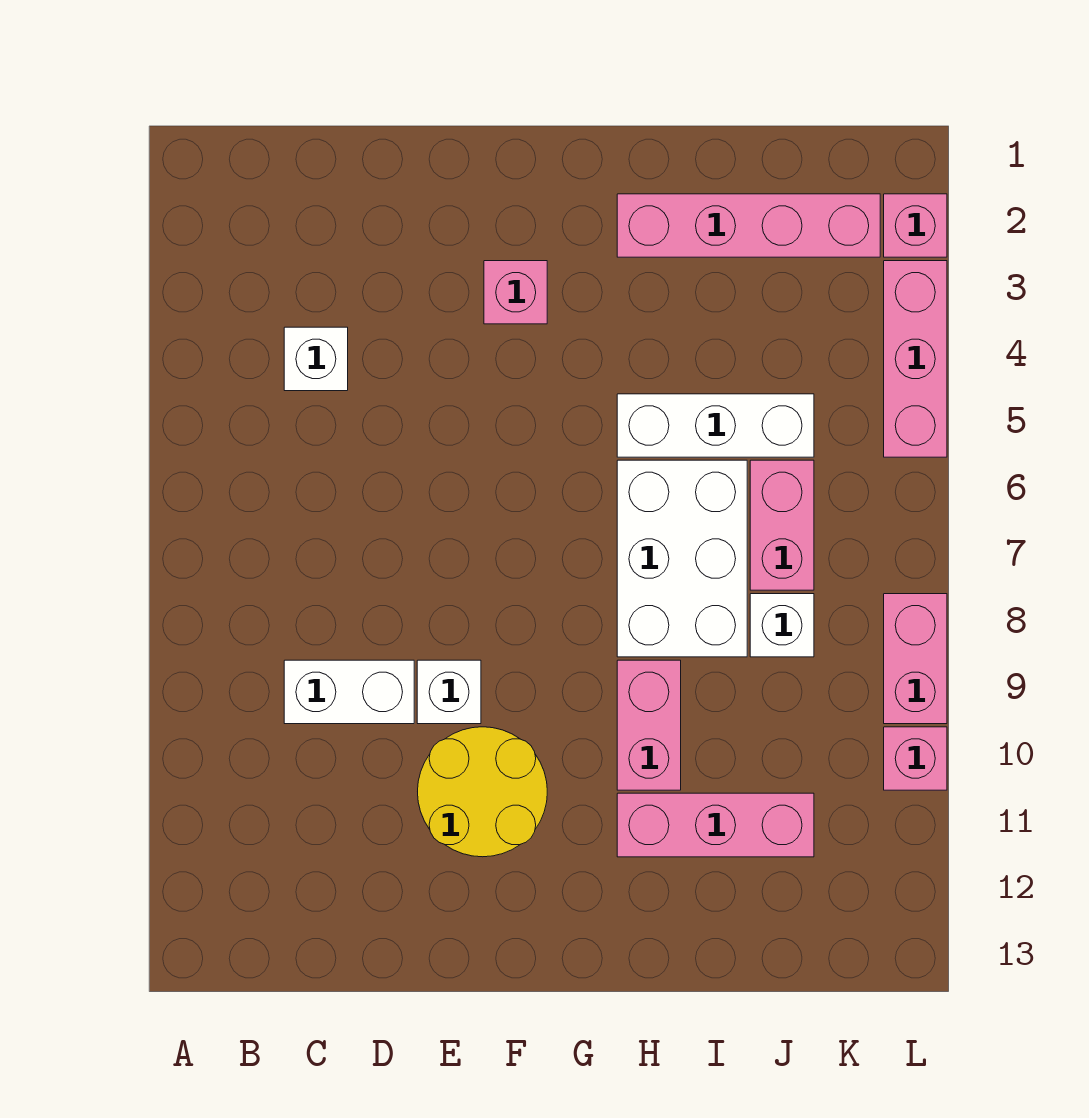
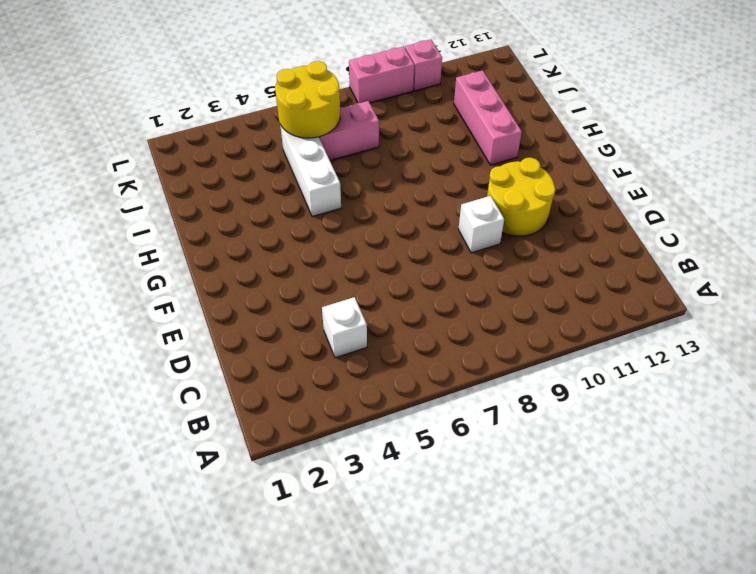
yellow round brick J5:K6 level 2 -> none
none -> white brick C9:D9 level 1
none -> pink brick F3 level 1
none -> pink brick H2:K2 level 1

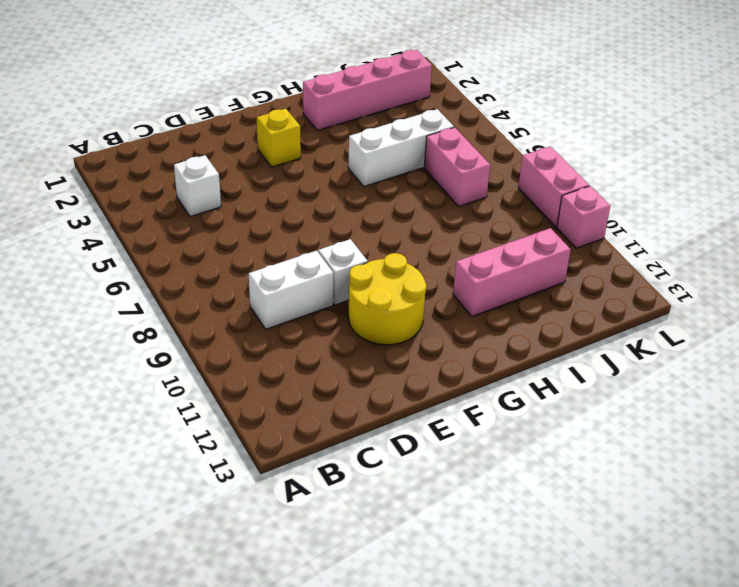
yellow brick F3 level 1 -> pink brick F3 level 1
none -> white brick H6:I8 level 1
none -> pink brick H9:H10 level 1
none -> white brick J8 level 1

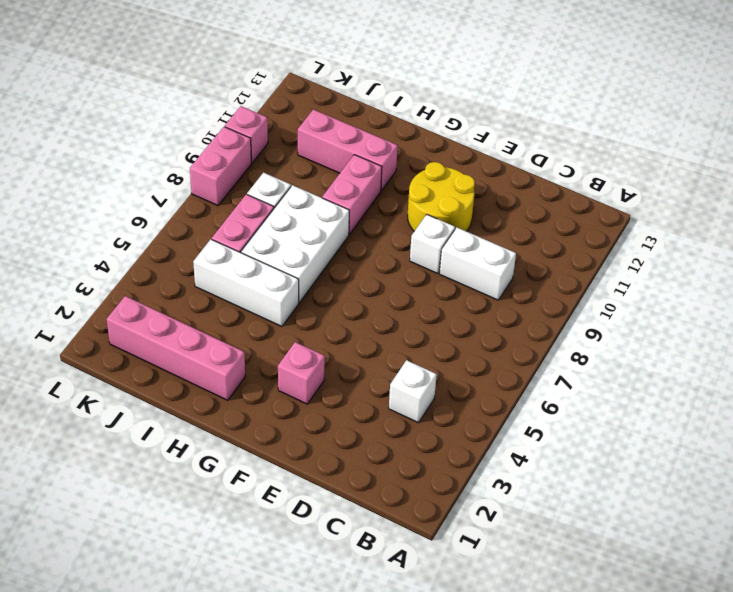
none -> pink brick L2 level 1
none -> pink brick L3:L5 level 1

